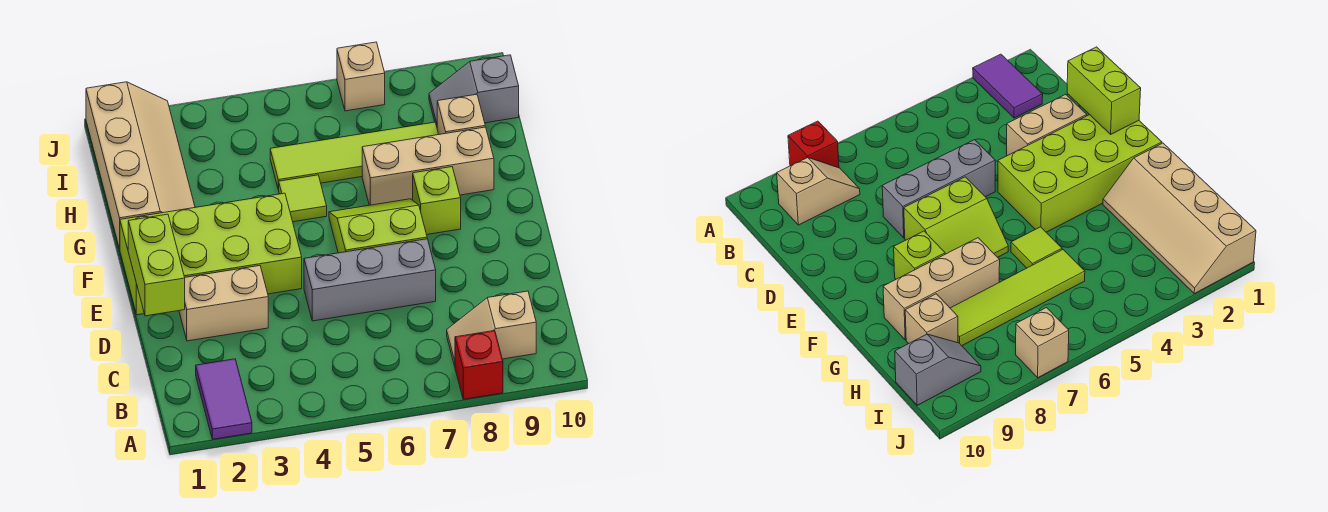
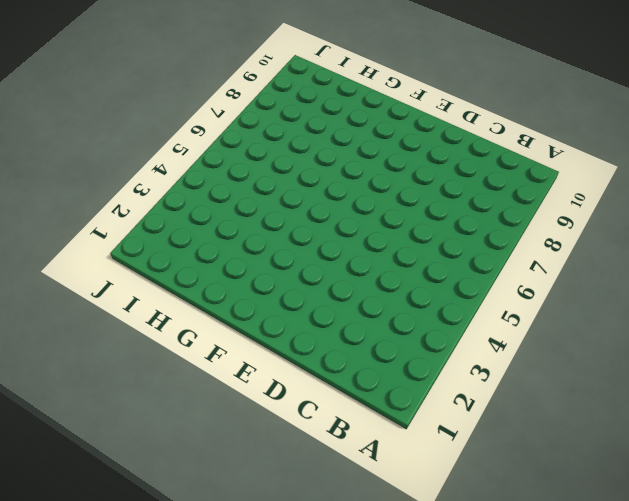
none -> purple tile A2:B2 level 1
none -> red brick A8 level 1
none -> tan slope B8:B9 level 1 top 9

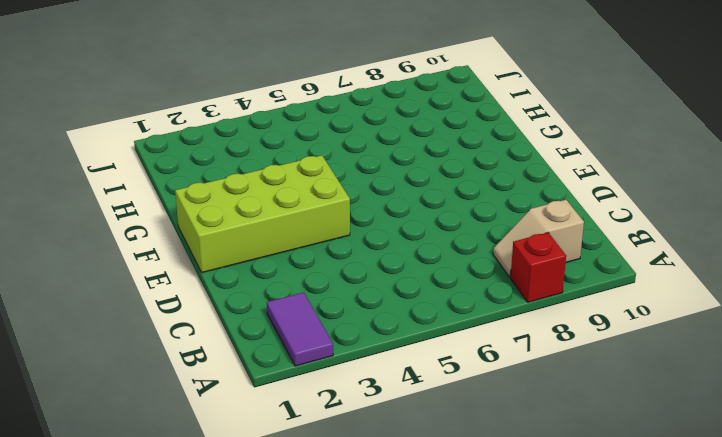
none -> tan brick D2:D3 level 1
none -> grey brick D5:D7 level 1
none -> lime slope E6:F7 level 1 top E

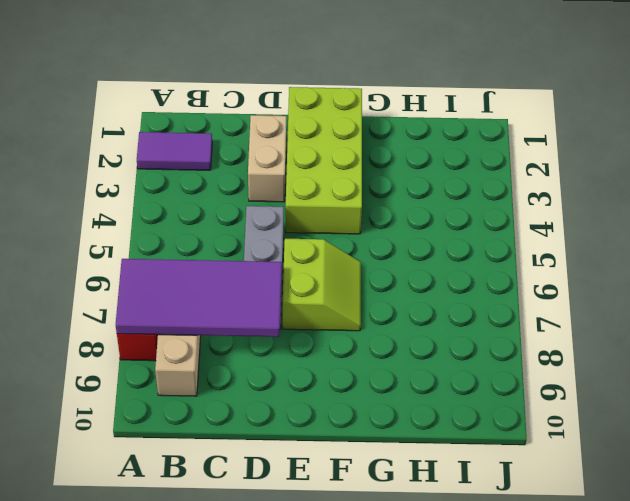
purple tile A7:D8 level 2 -> none
none -> lime brick F8 level 1
none -> tan slope G1:J2 level 1 top 1
none -> lime tile G5 level 1

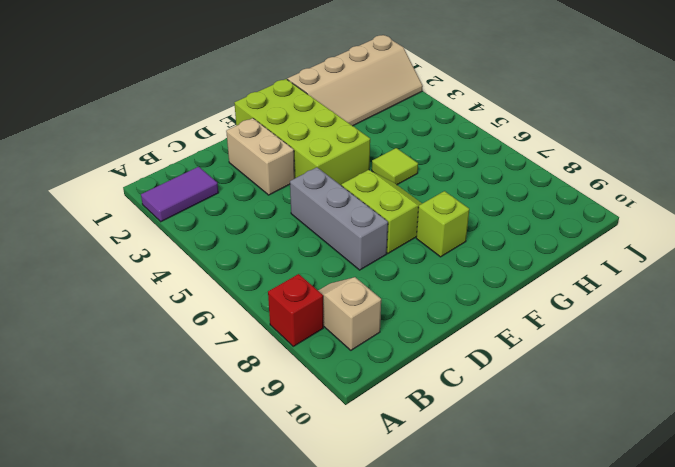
none -> tan brick G7:G9 level 1
none -> lime tile H5:H8 level 1
none -> tan brick H9 level 1

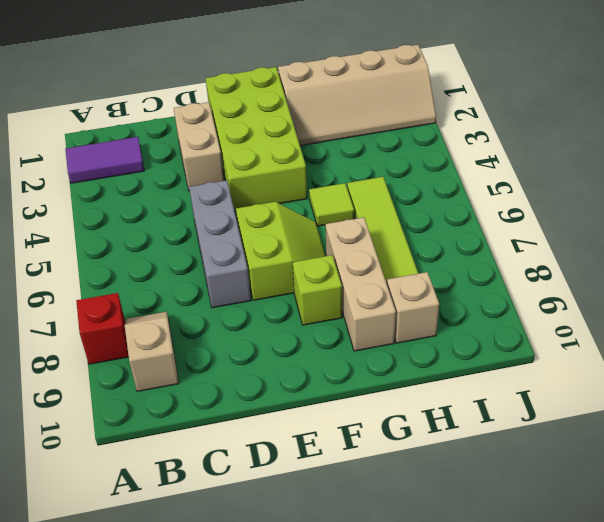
none -> grey slope I9:I10 level 1 top 10
none -> tan brick J7 level 1
none -> lime brick D1:E1 level 2

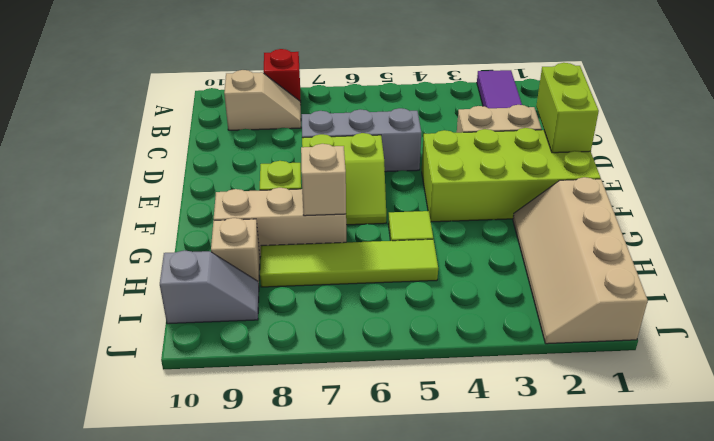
tan brick G7 level 2 -> tan brick J7 level 1

